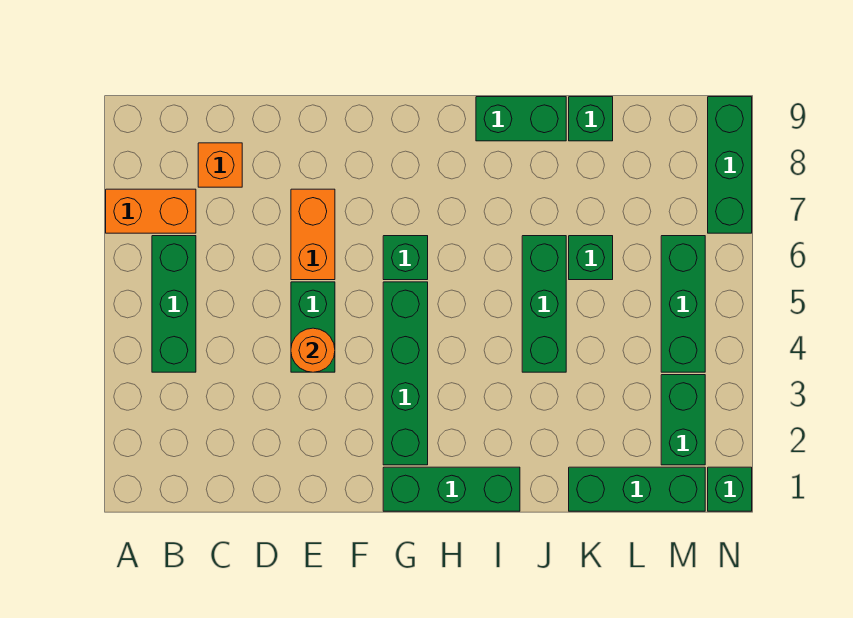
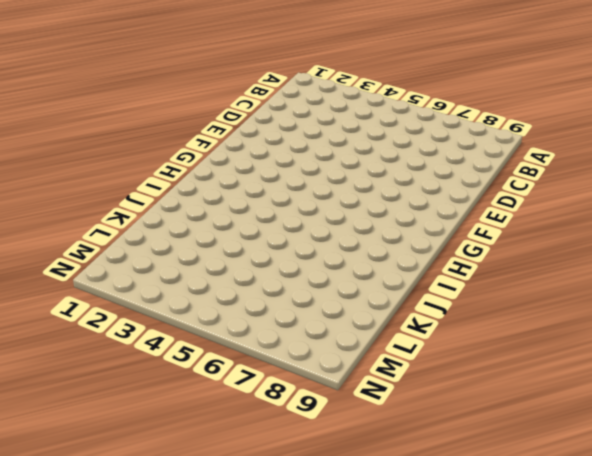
none -> orange brick A7:B7 level 1
none -> green brick B4:B6 level 1
none -> orange brick C8 level 1

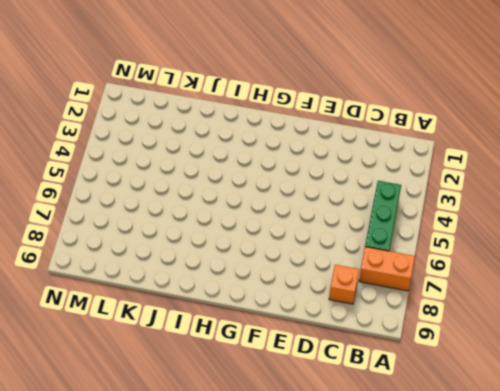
none -> green brick E4:E5 level 1
none -> orange brick E6:E7 level 1
none -> green brick G1:I1 level 1

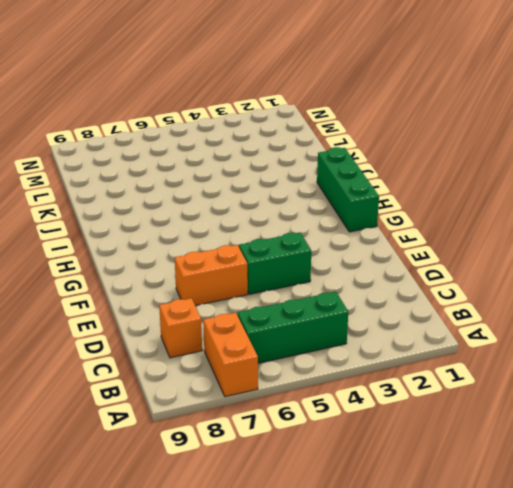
none -> green brick G2:G5 level 1
none -> green brick G6 level 1
none -> green brick I9:J9 level 1

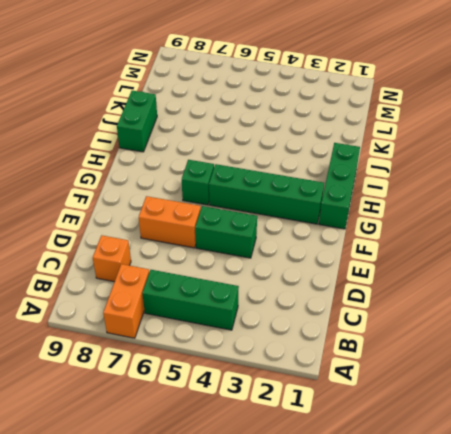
none -> green brick J4:J6 level 1
none -> green brick K1:M1 level 1
none -> green brick K6 level 1

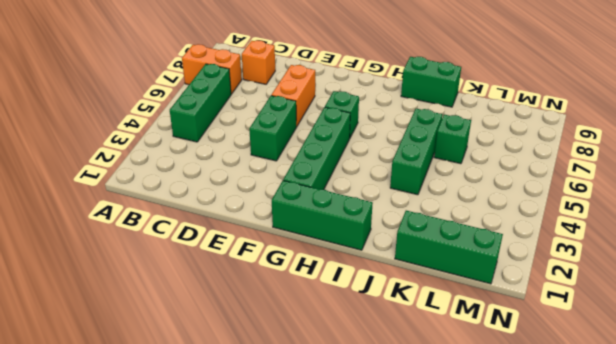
none -> green brick K9 level 1
none -> green brick M2:M3 level 1
none -> green brick M4:M6 level 1

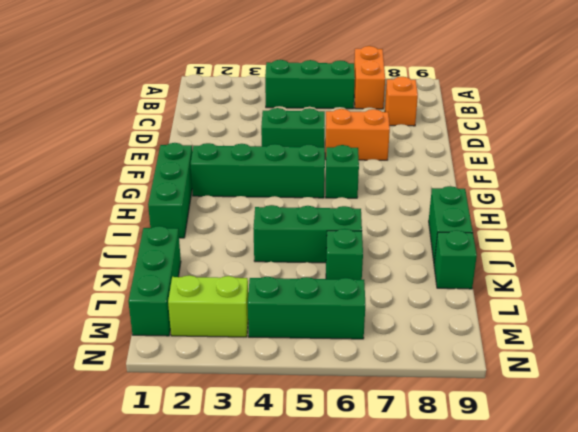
lime brick M2:M3 level 1 -> green brick M2:M3 level 1
none -> green brick N1 level 1
none -> green brick N7:N9 level 1
none -> orange round brick E4 level 2

